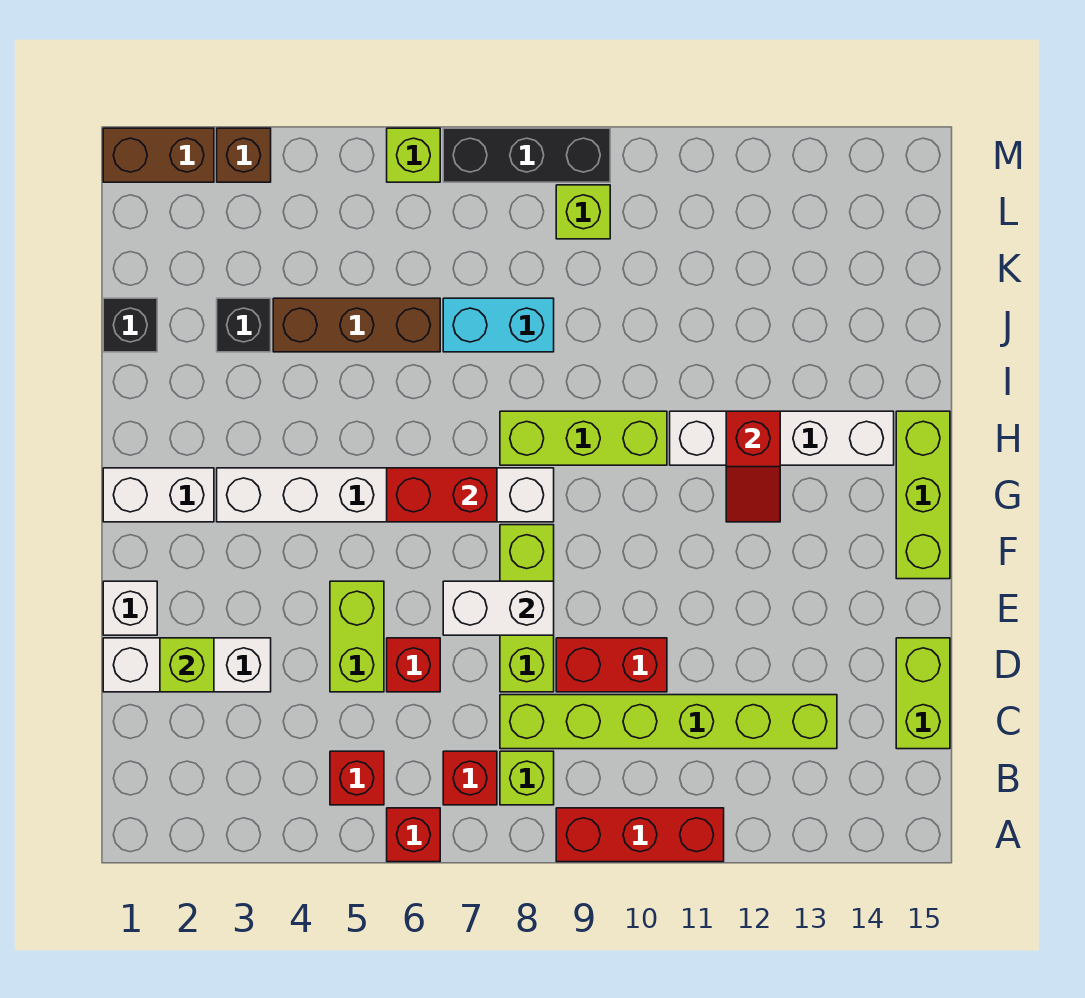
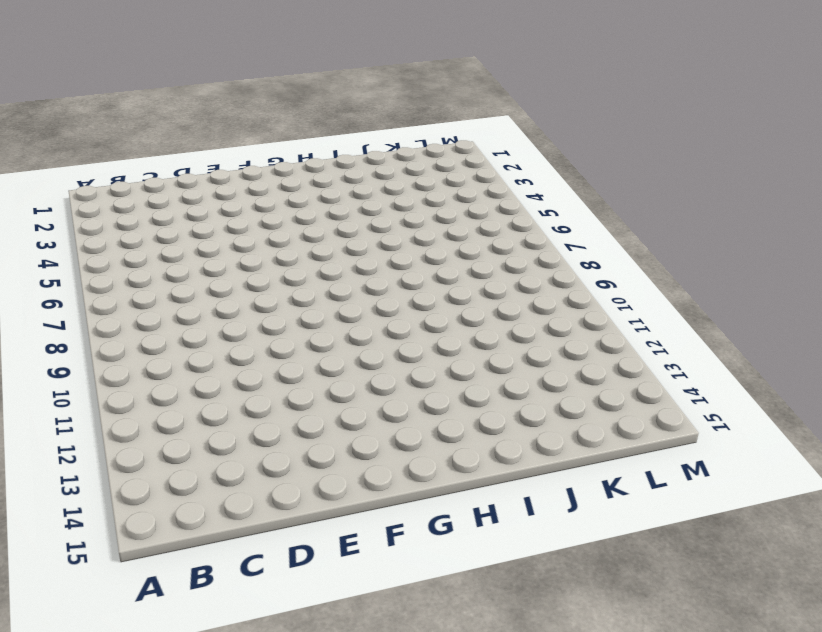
none -> red brick A6 level 1
none -> red brick A9:A11 level 1
none -> red brick B5 level 1
none -> red brick B7 level 1

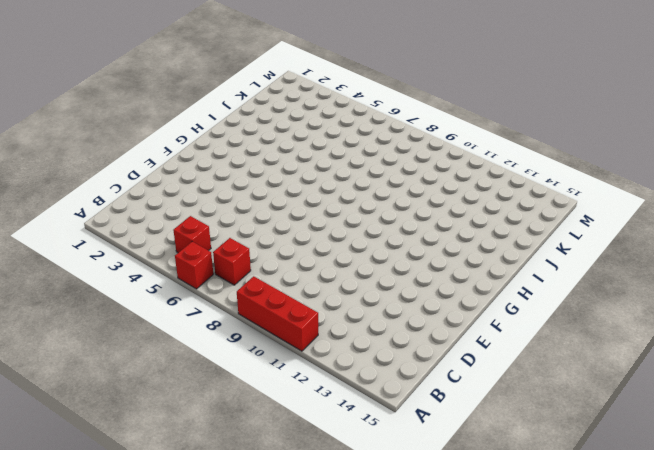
none -> lime brick B8 level 1
none -> lime brick C8:C13 level 1
none -> lime brick C15:D15 level 1
none -> white brick D1:D3 level 1

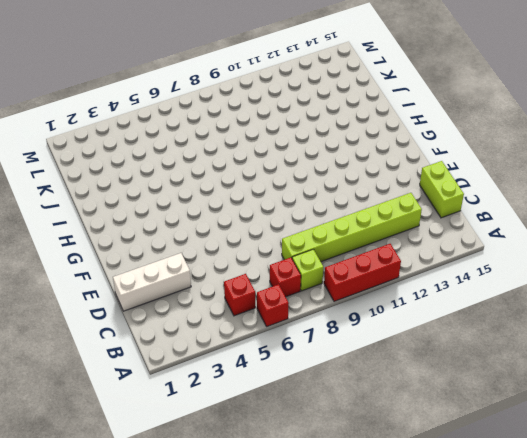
none -> lime brick D5:E5 level 1
none -> red brick D6 level 1
none -> lime brick D8:F8 level 1
none -> red brick D9:D10 level 1

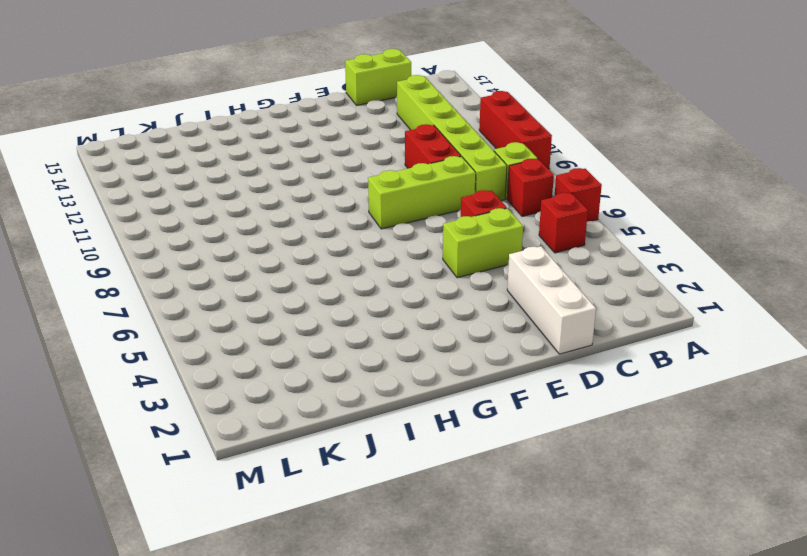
none -> white brick E1 level 1
none -> lime brick F15:H15 level 1
none -> white brick G1:G2 level 1
none -> white brick G3:G8 level 1

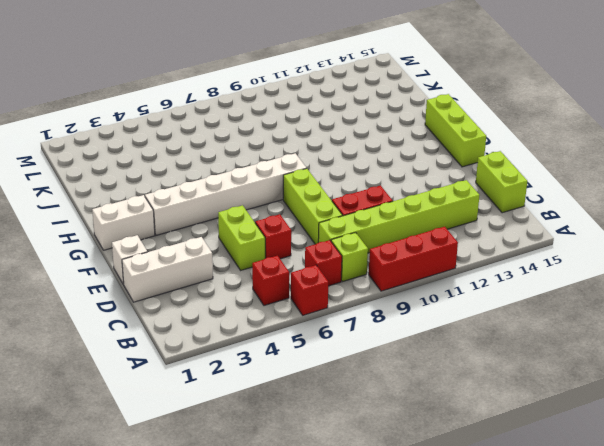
none -> lime brick H8:H10 level 1
none -> white brick H11:H14 level 1
none -> black brick J1 level 1
none -> black brick J3 level 1

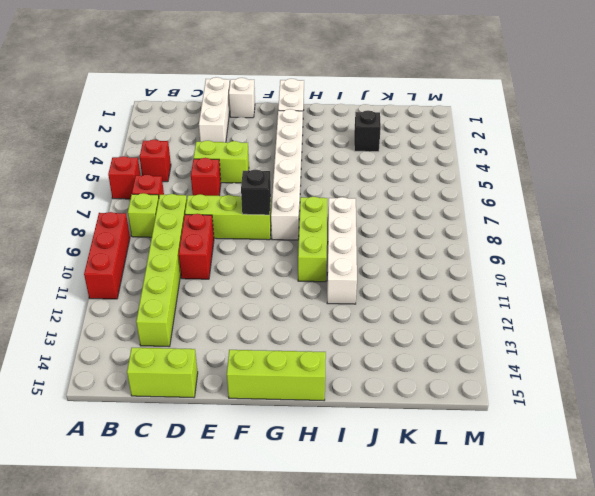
black brick F8 level 2 -> black brick J1 level 1
white brick I8:I11 level 1 -> white brick H11:H14 level 1
none -> brown brick J4:J6 level 1
none -> cyan brick J7:J8 level 1
none -> lime brick L9 level 1
none -> brown brick M1:M2 level 1

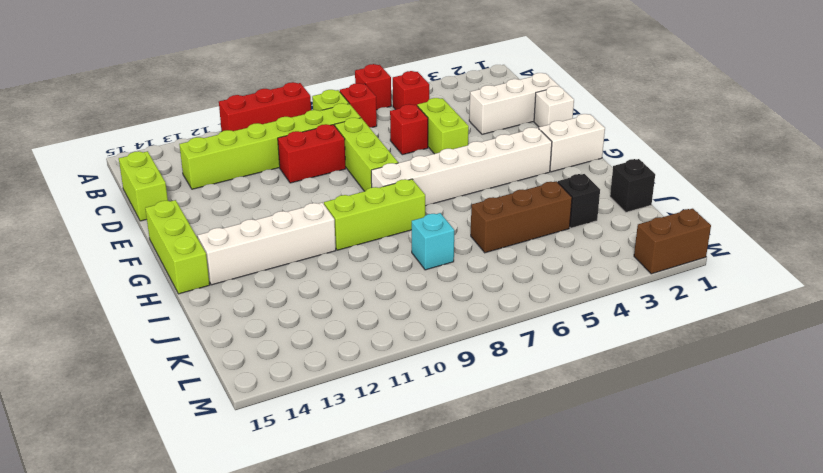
cyan brick J8 level 1 -> cyan brick J7:J8 level 1
none -> lime brick L9 level 1
none -> brown brick M3 level 1
none -> lime brick M6 level 1
none -> black brick M7:M9 level 1

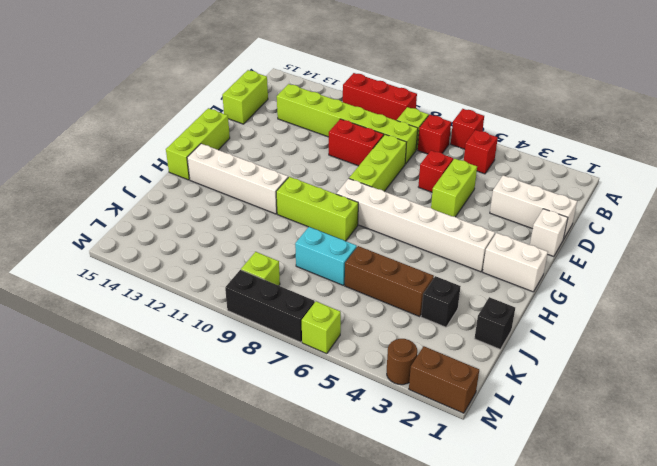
brown round brick M3 level 1 -> brown brick M3 level 1
none -> lime brick D2 level 2
none -> white brick E7:E8 level 2
none -> red brick G6:G7 level 2
none -> red slope G12:H12 level 2 top H

